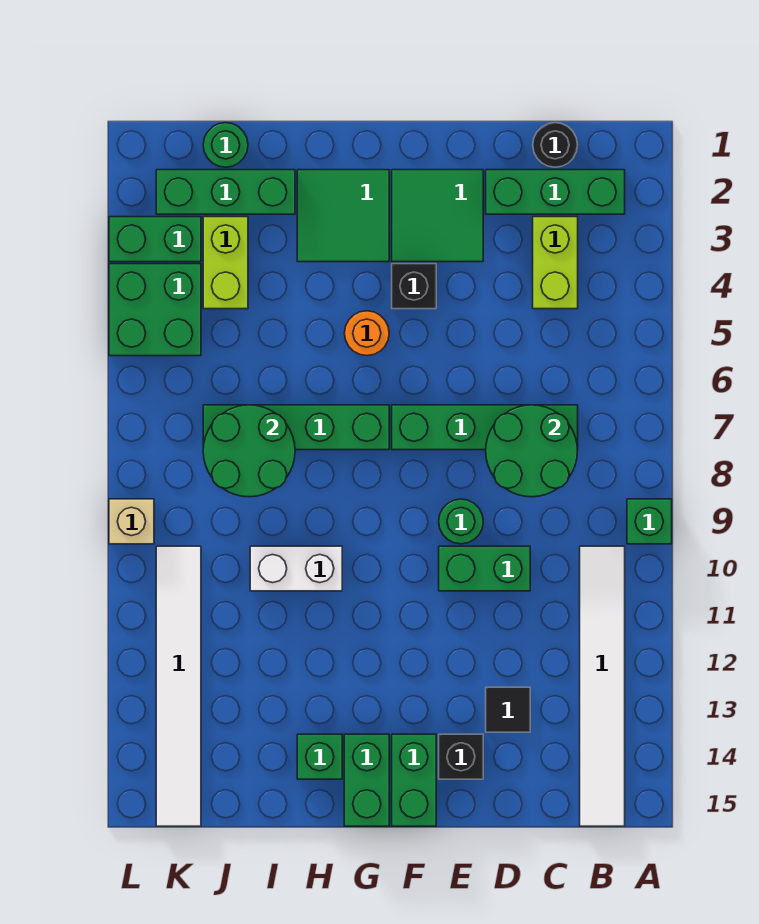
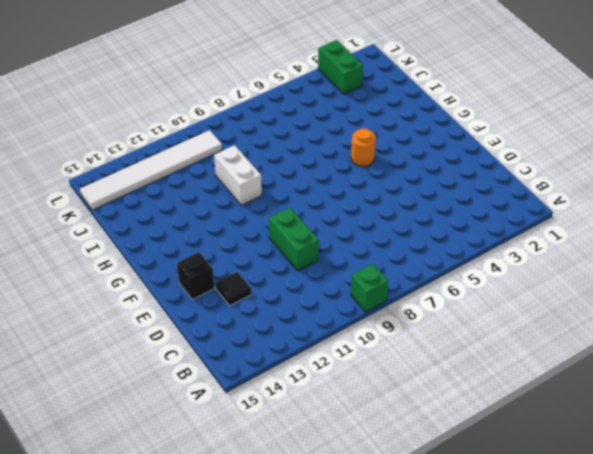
none -> green brick B2:D2 level 1
none -> white tile B10:B15 level 1
none -> black round brick C1 level 1

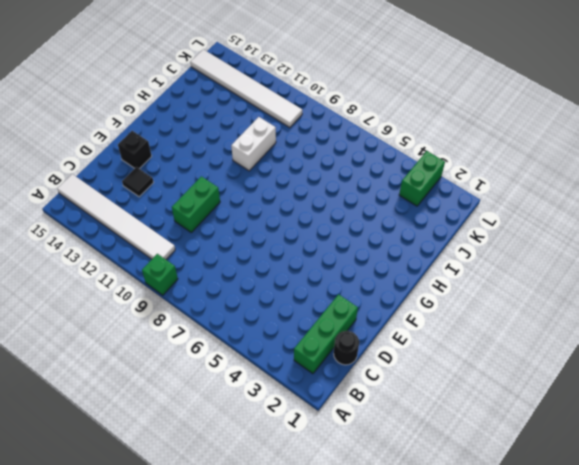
none -> lime brick C3:C4 level 1
none -> green brick C7:F7 level 1
none -> green tile E2:F3 level 1

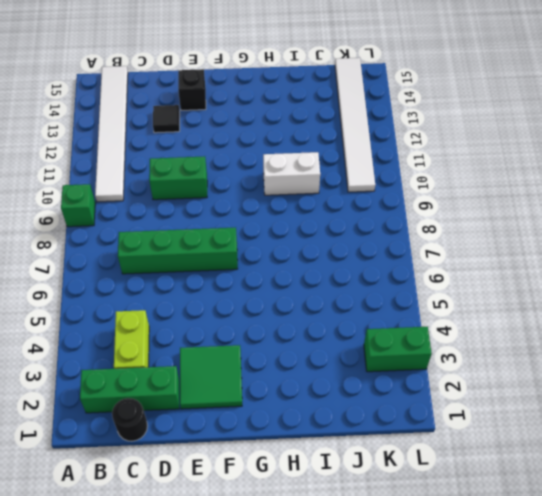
none -> green round brick E9 level 1
none -> black brick F4 level 1
none -> green brick F14:F15 level 1

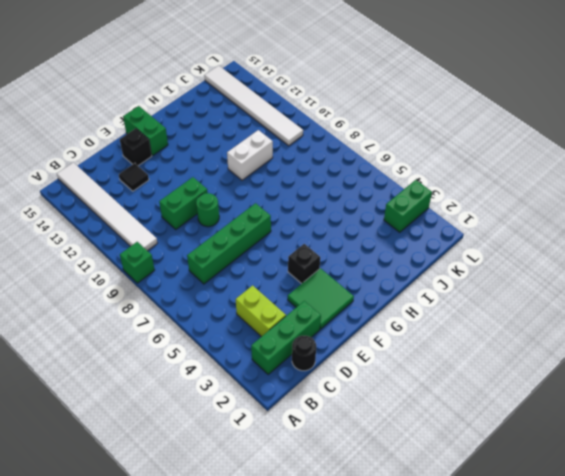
none -> green tile G2:H3 level 1
none -> orange round brick G5 level 1
none -> green brick G7:J7 level 1

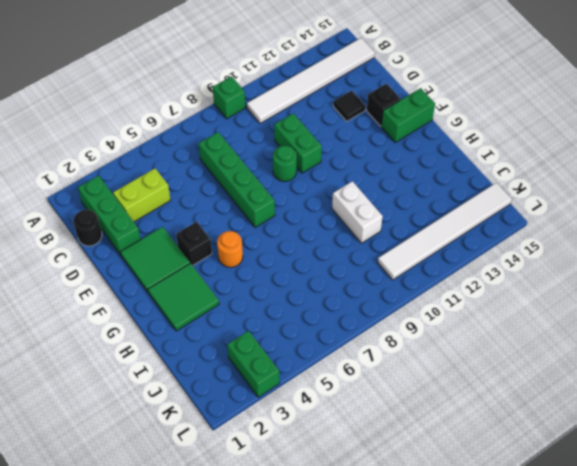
none -> green brick G7:J7 level 1
none -> green brick G14:G15 level 1
none -> green brick H14 level 1

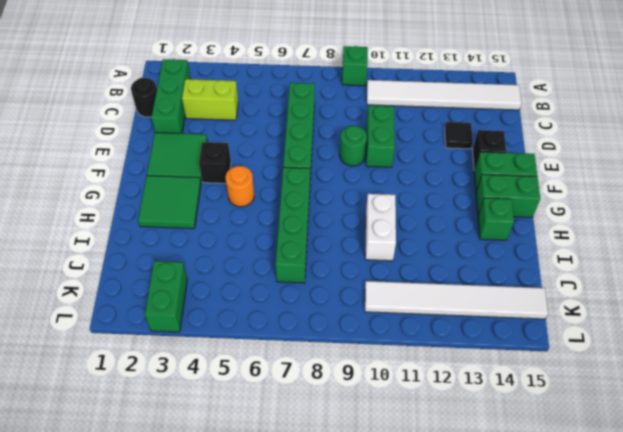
none -> green brick I2:K2 level 1
none -> green round brick J1 level 1
none -> lime brick J3:J4 level 1

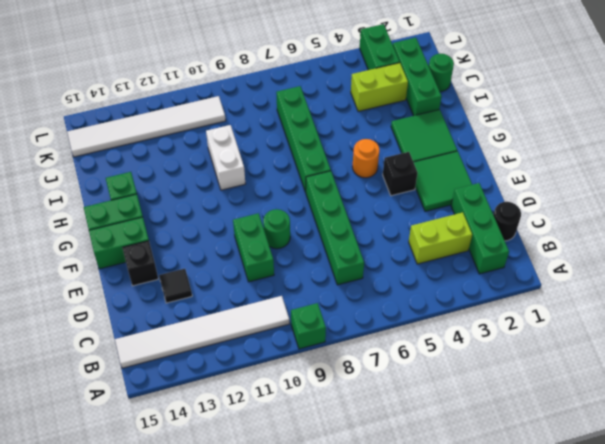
none -> green brick K4:L5 level 1
none -> tan brick L9 level 1
none -> green round brick C7:D8 level 2

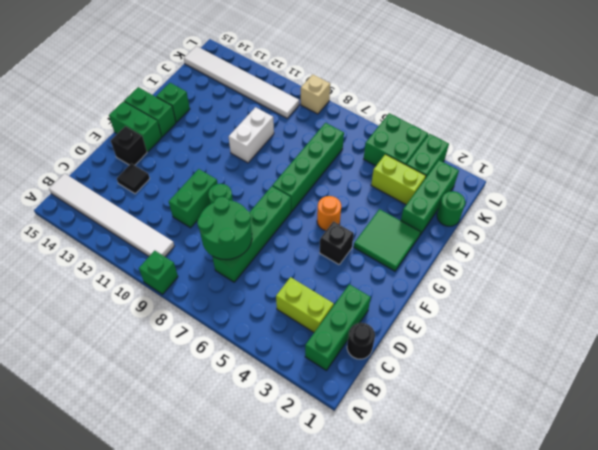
none -> green tile E2:F3 level 1
none -> green round brick I7:J8 level 2

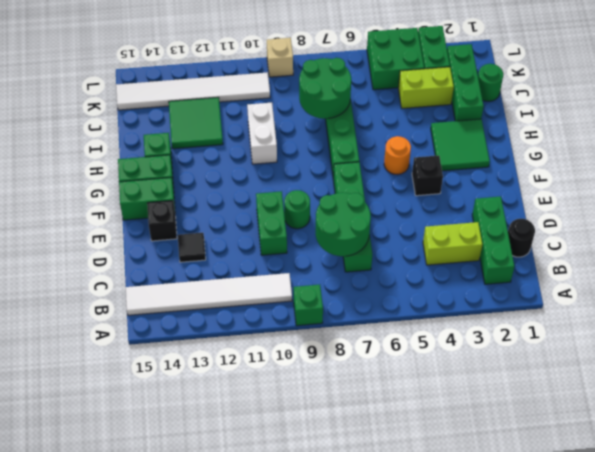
green tile I12:J13 level 1 -> green tile E2:F3 level 1

